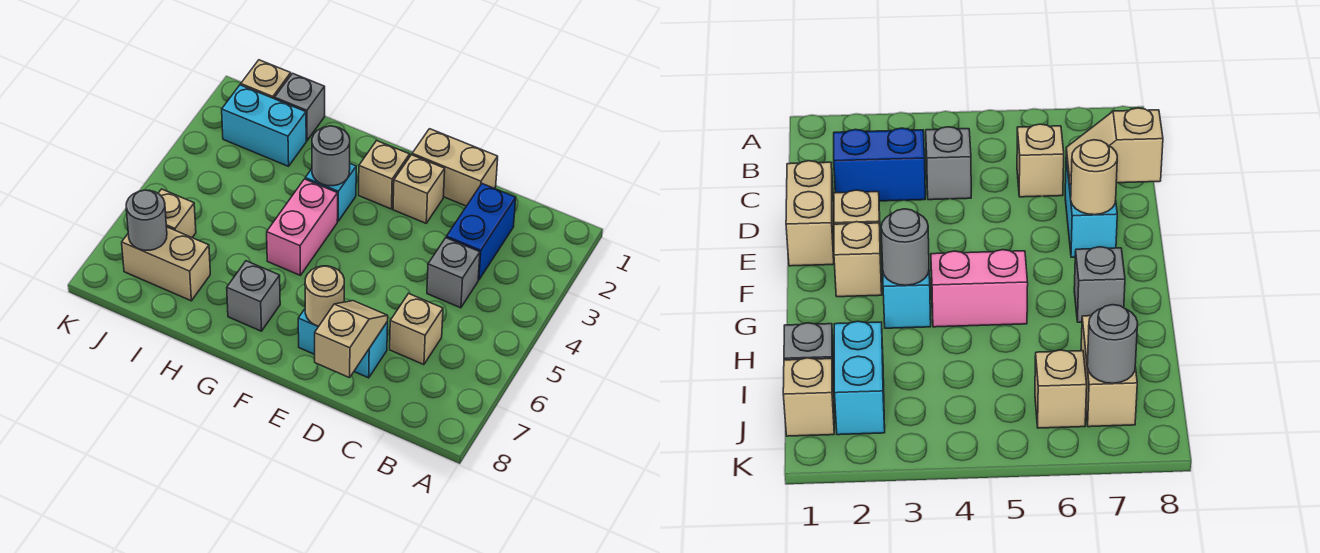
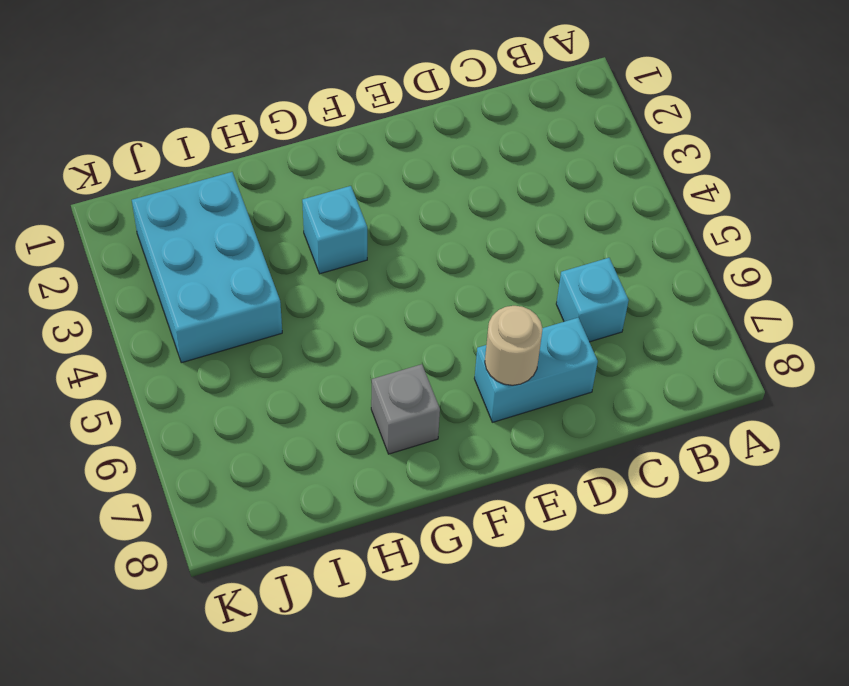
cyan brick C6 level 1 -> tan brick C6 level 1
cyan brick I2:J4 level 1 -> cyan brick I2:J2 level 1
none -> blue brick C2:C3 level 1
none -> grey brick C4 level 1
none -> tan brick D1:E1 level 1

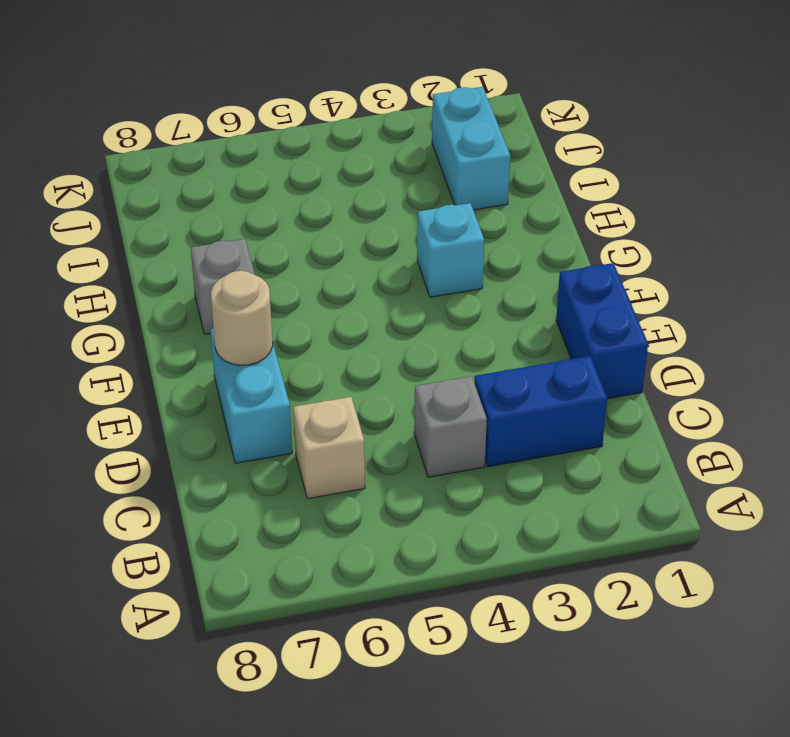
blue brick D1:E1 level 1 -> tan brick D1:E1 level 1
none -> tan brick E2 level 1
none -> tan brick F2 level 1
none -> pink brick G4:G5 level 1

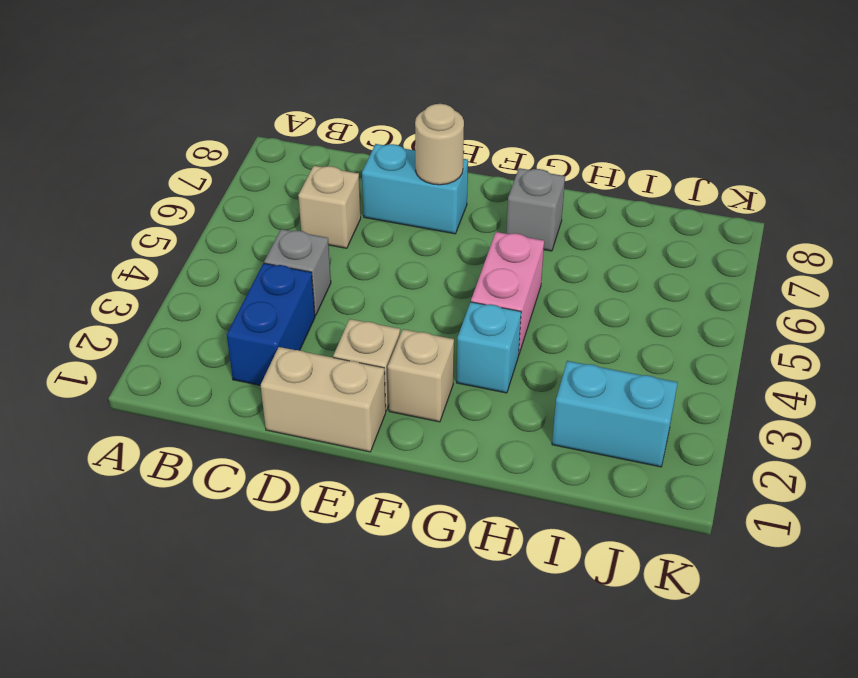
none -> grey brick I1 level 1
none -> tan brick I7:J7 level 1
none -> tan brick J1 level 1

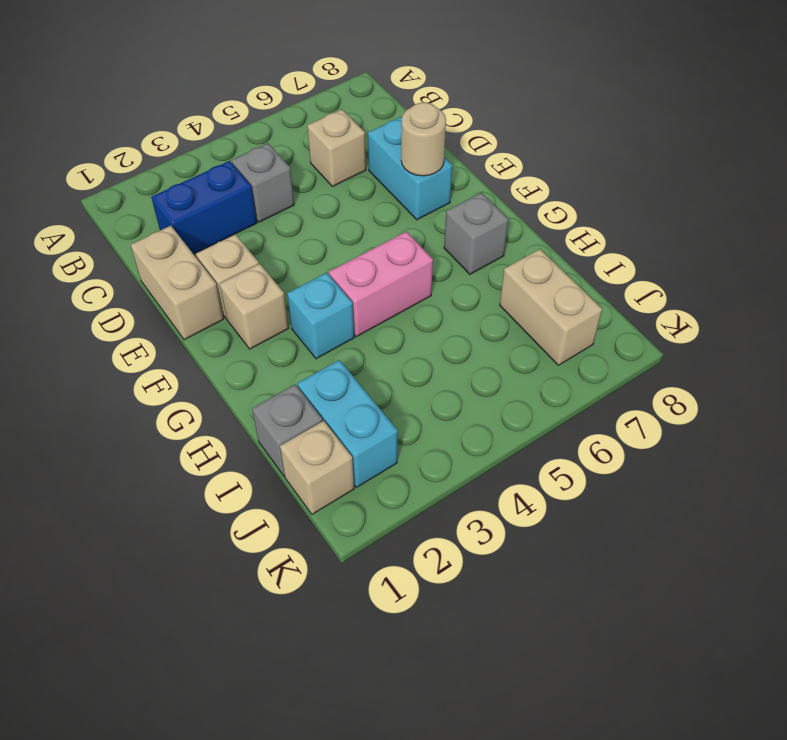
none -> tan brick J6 level 1
none -> tan slope D7:D8 level 2 top 8
none -> grey round brick G3 level 2

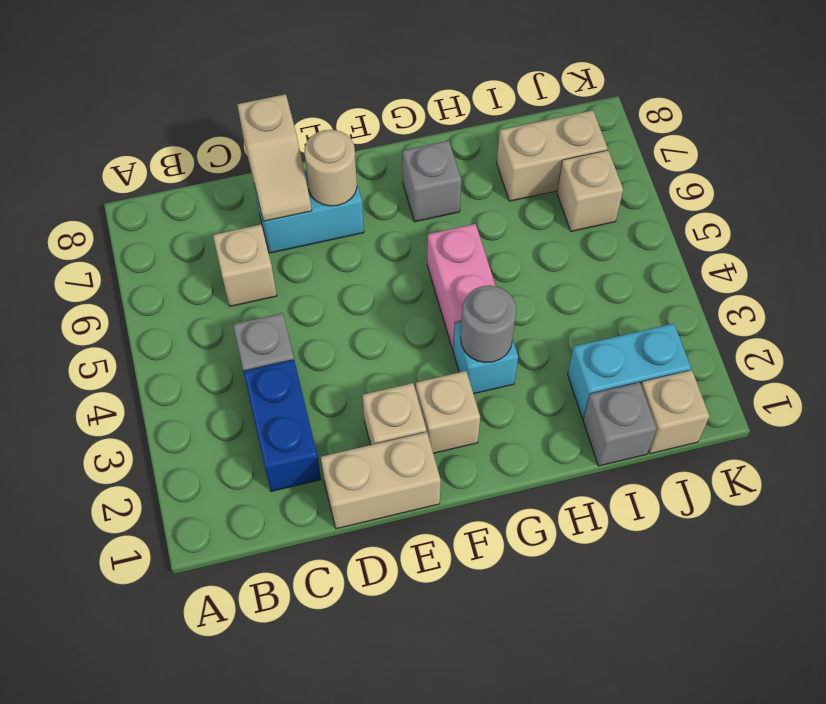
none -> grey round brick J7 level 2

